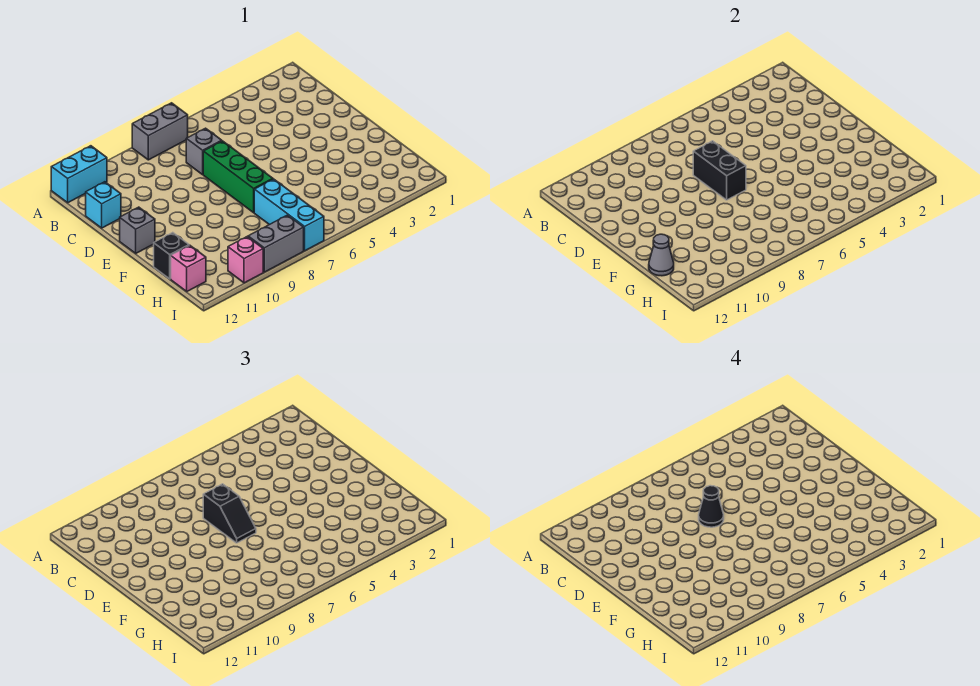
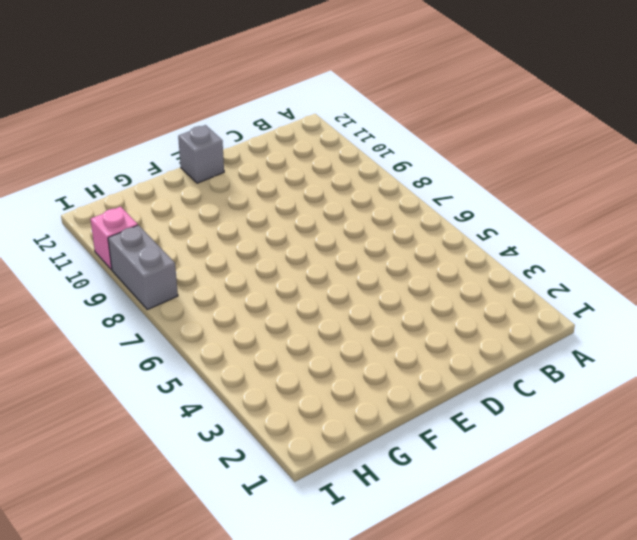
none -> grey brick A7:A8 level 1
none -> cyan brick A11:A12 level 1
none -> grey brick C7 level 1

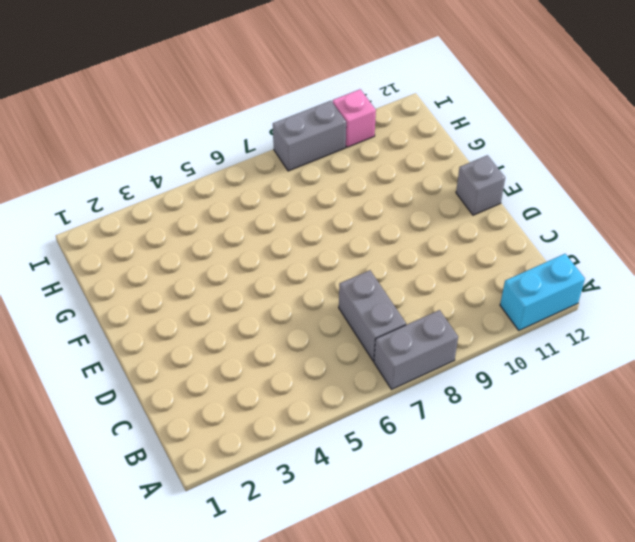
grey brick B7:C7 level 1 -> grey brick C7 level 1
none -> cyan brick C12 level 1
none -> green brick D7:F7 level 1
none -> cyan brick G7:I7 level 1

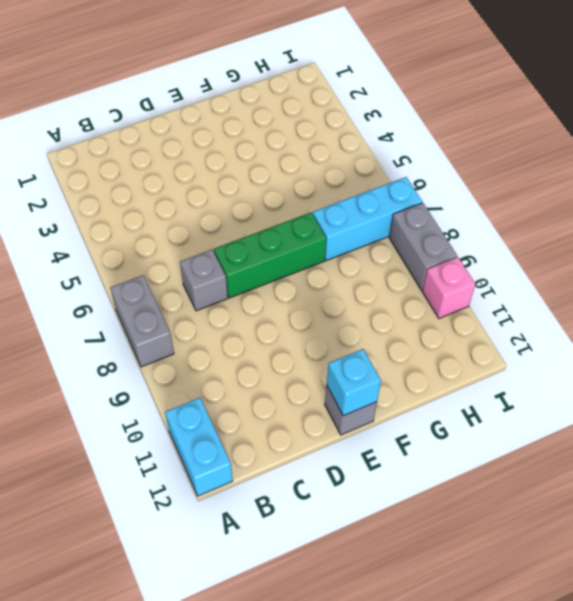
cyan brick E12 level 2 -> cyan brick C12 level 1
none -> black brick G12 level 1
none -> pink brick H12 level 1
none -> black brick D7:E7 level 2

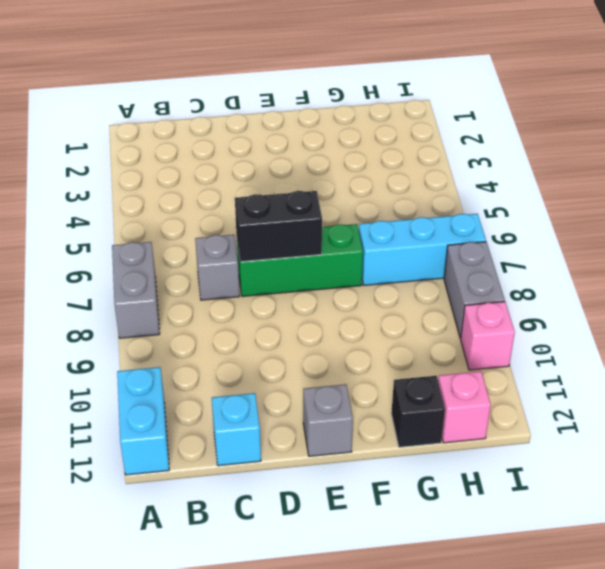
none -> grey cone G12 level 2
none -> black slope D7:E7 level 3 top D
none -> black cone D7 level 4

